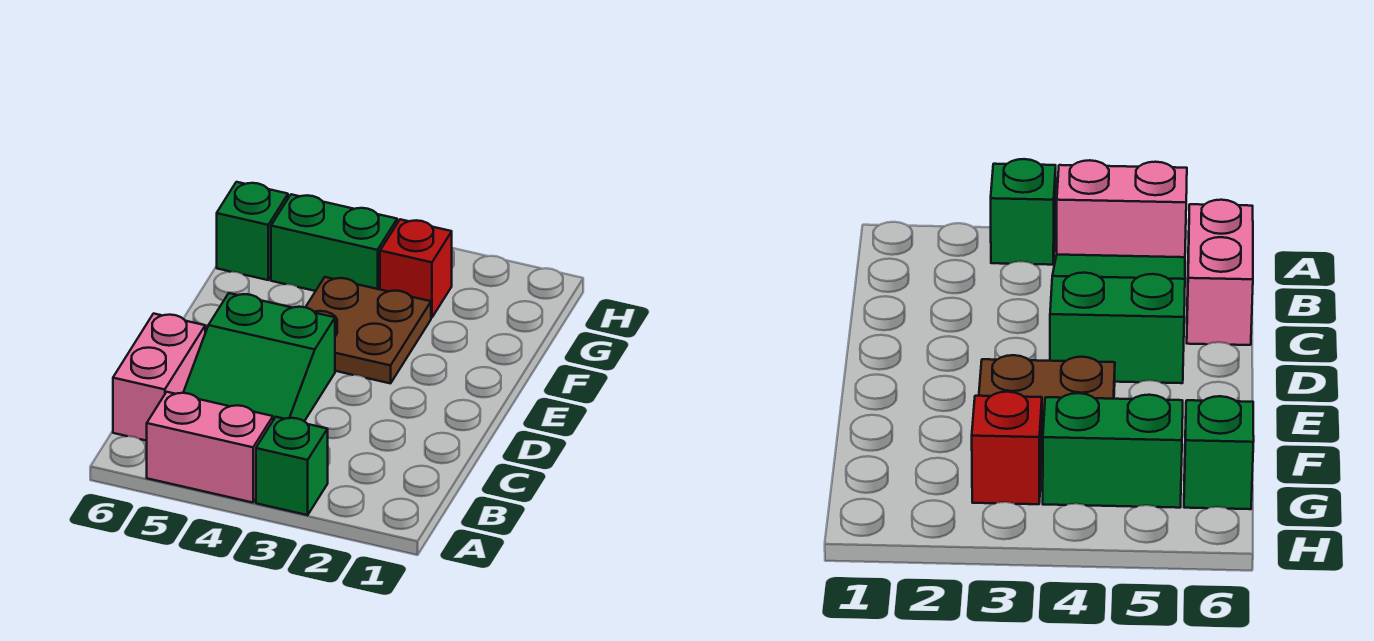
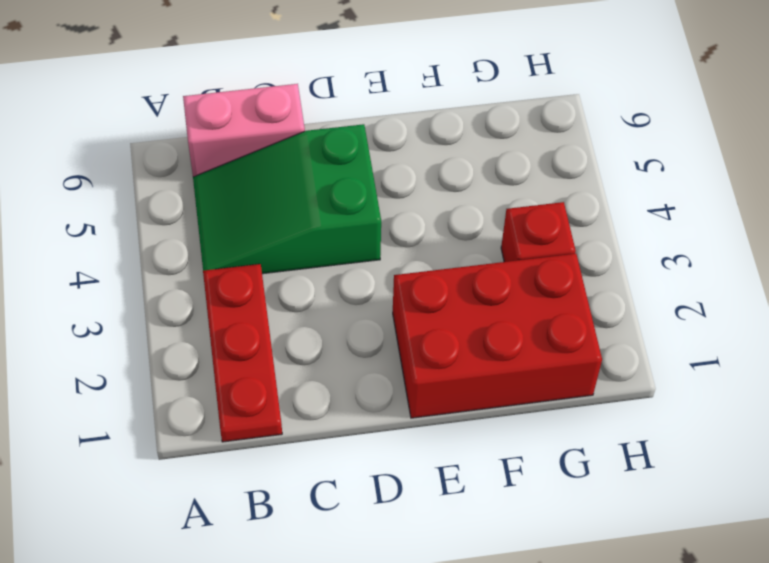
red plate B1:B3 level 1 -> none
red brick E1:G2 level 1 -> none
none -> green brick A3 level 1
none -> pink brick A4:A5 level 1

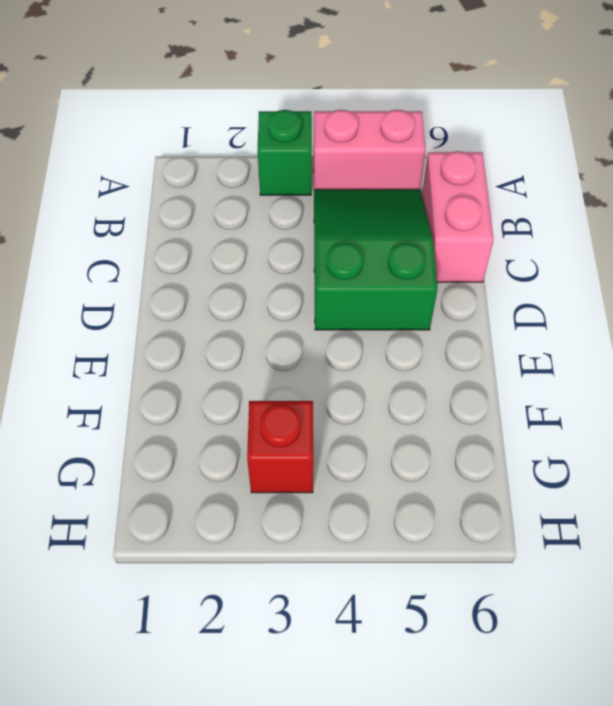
none -> brown plate E3:F4 level 1
none -> green brick G4:G5 level 1

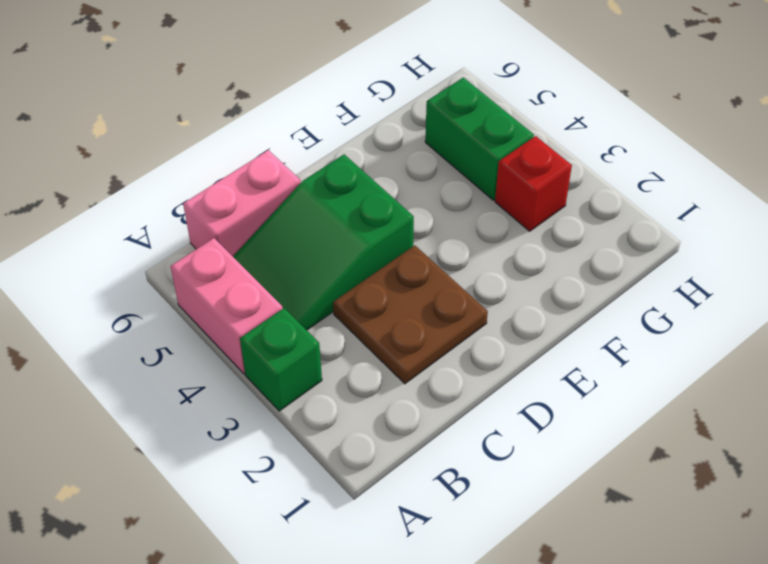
brown plate C2:D3 level 1 -> brown plate E3:F4 level 1
none -> green brick G6 level 1

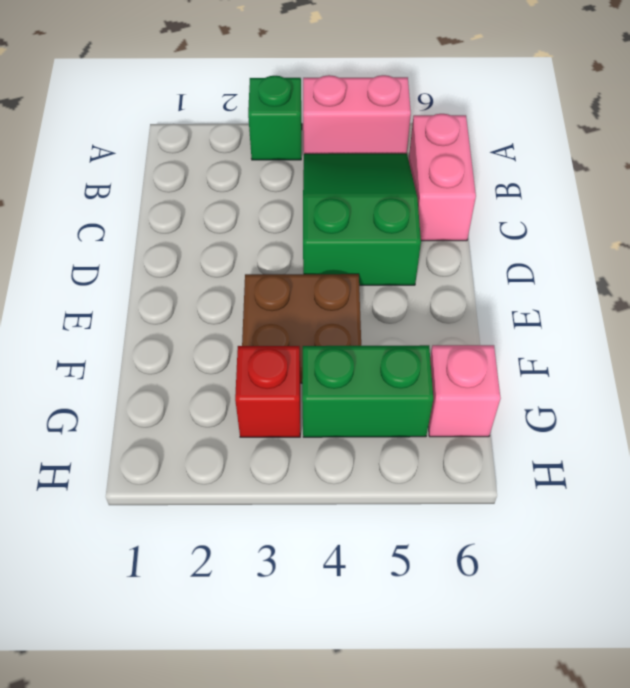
pink brick G6 level 1 -> green brick G6 level 1

